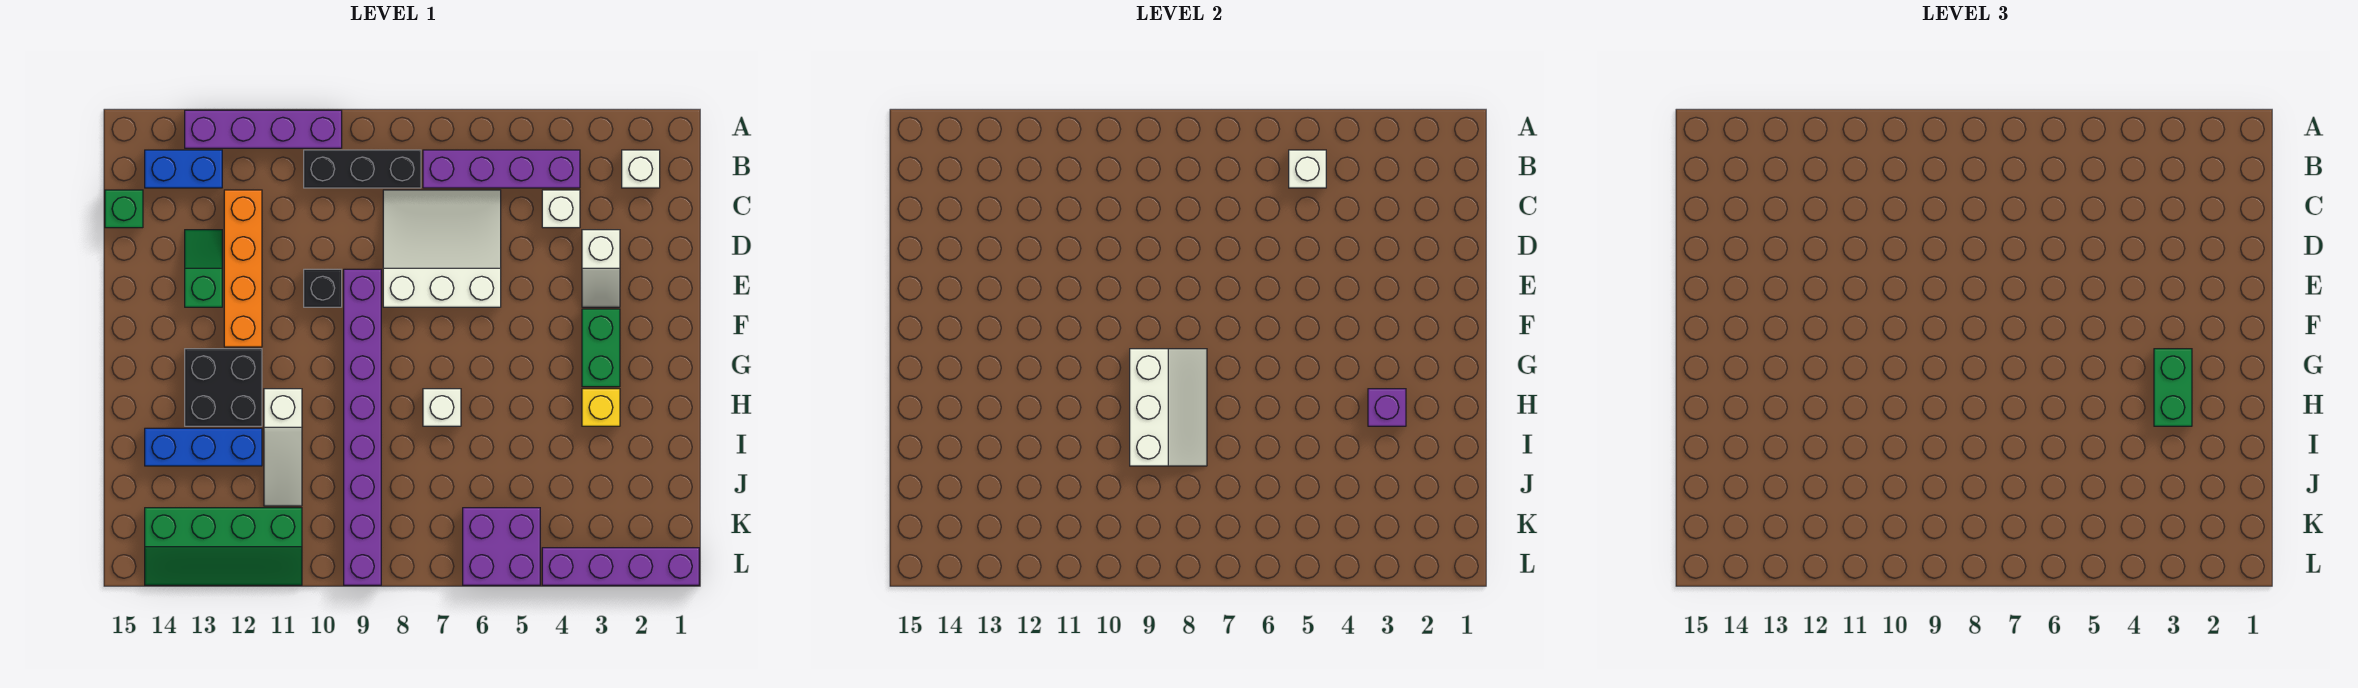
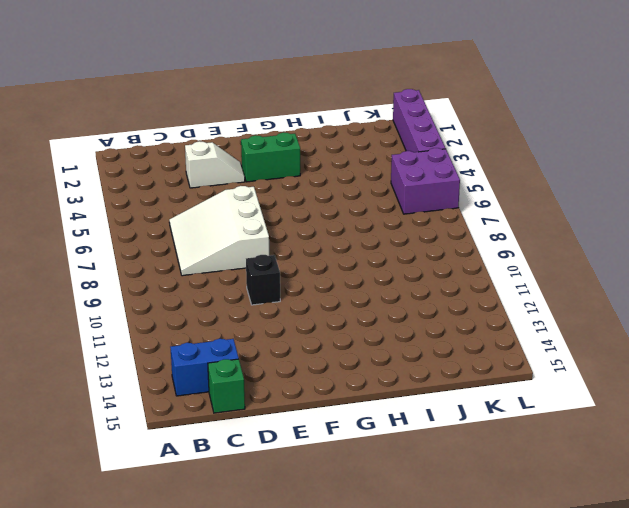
blue brick B14:C14 level 1 -> blue brick B13:B14 level 1
none -> purple brick A10:A13 level 1
none -> white brick B2 level 1
none -> purple brick B4:B7 level 1

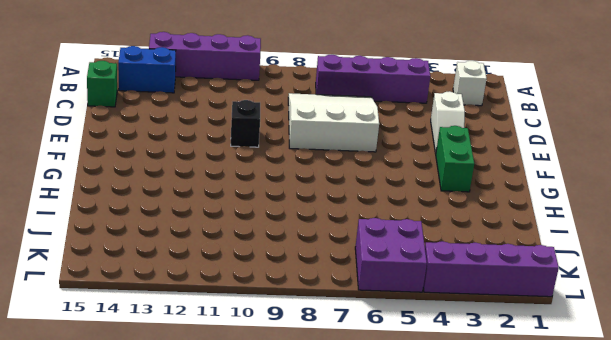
none -> black brick B8:B10 level 1
none -> white brick C4 level 1
none -> orange brick C12:F12 level 1

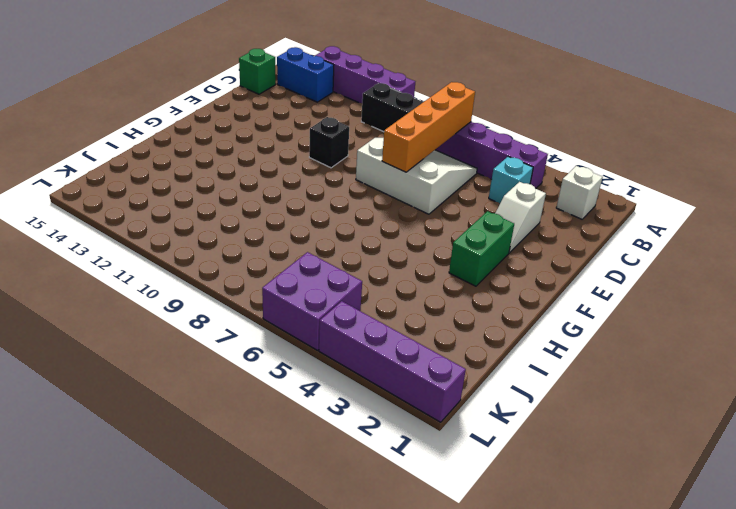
orange brick B7:E7 level 2 -> orange brick C12:F12 level 1
cyan brick C4 level 1 -> white brick C4 level 1
none -> green slope D13:E13 level 1 top E
none -> purple brick E9:L9 level 1
none -> black brick G12:H13 level 1

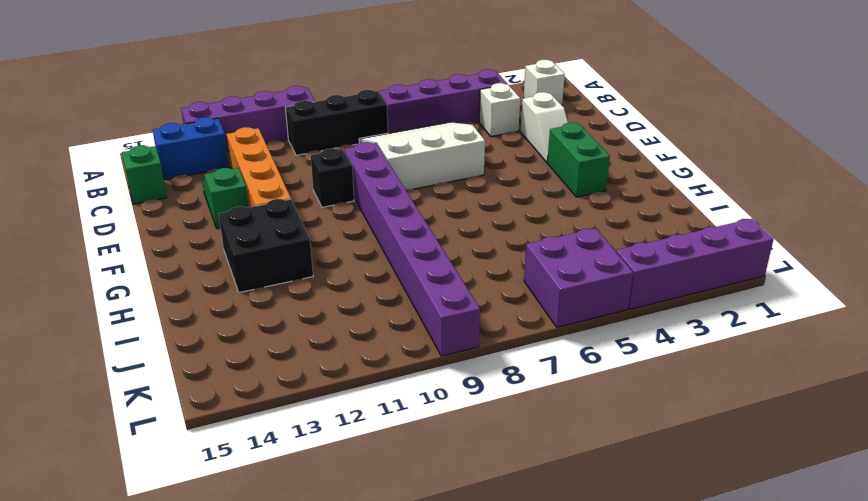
none -> yellow brick H3 level 1
none -> white brick H7 level 1
none -> white slope H11:J11 level 1 top H

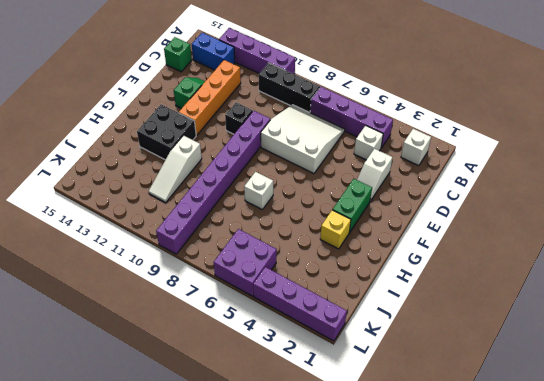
none -> blue brick I12:I14 level 1
none -> green slope K11:L14 level 1 top K
none -> white brick B5 level 2

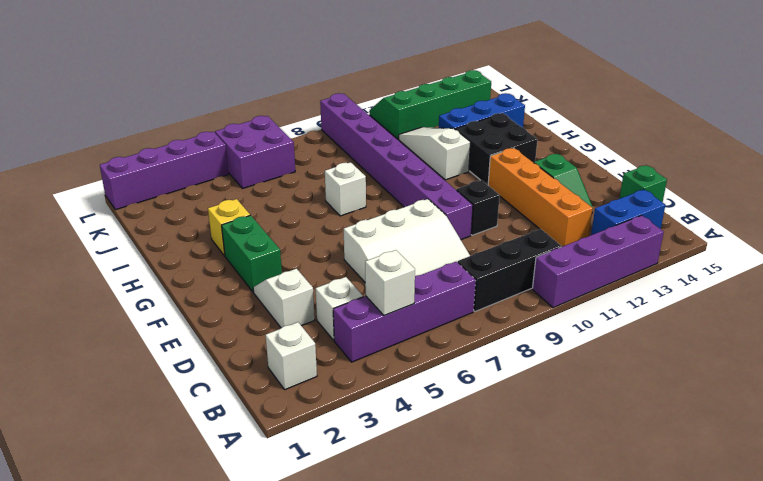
none -> white slope G8:I9 level 2 top 9
none -> purple brick H3 level 2
none -> green brick G3:H3 level 3

